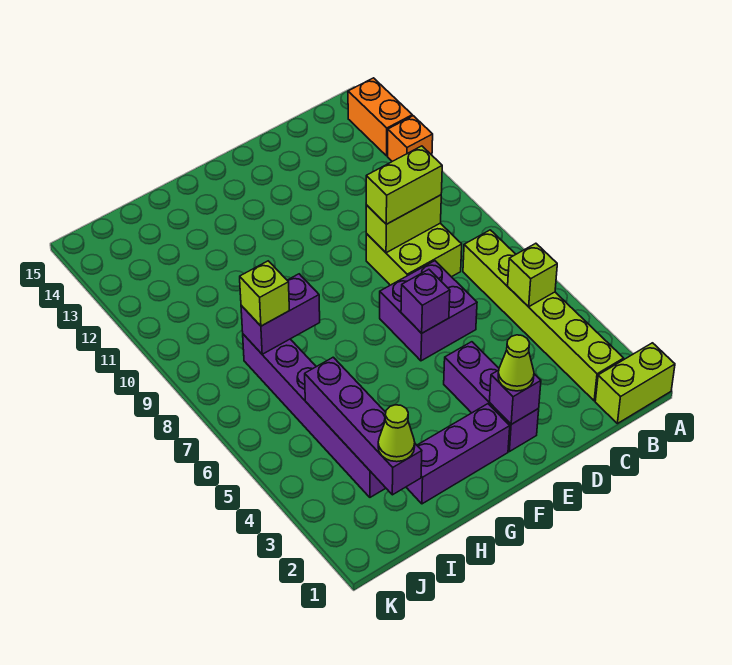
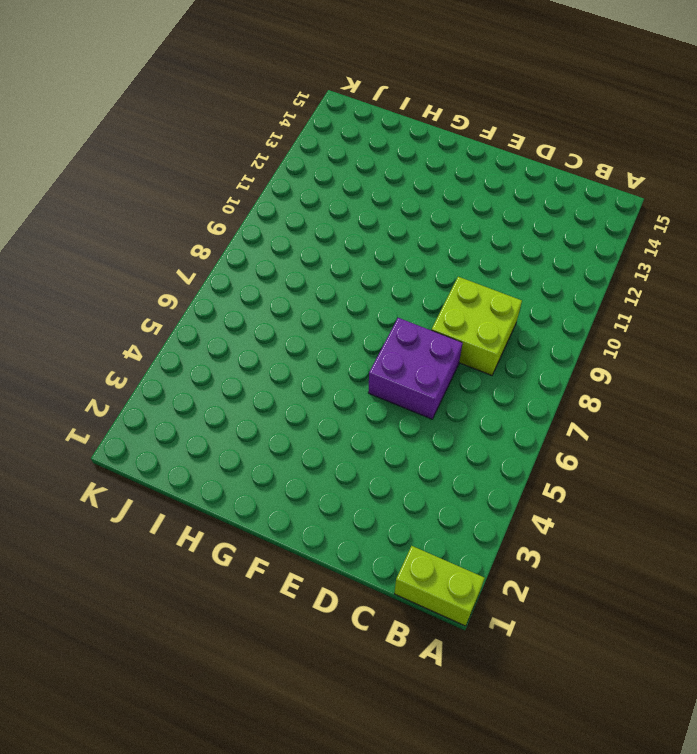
none -> orange brick A12 level 1
none -> orange brick A13:A14 level 1
none -> lime brick B2:B7 level 1

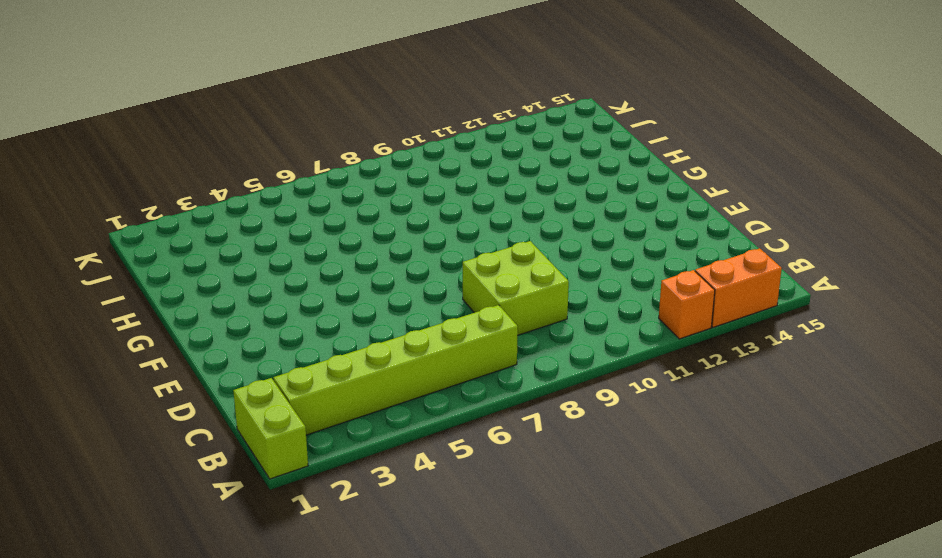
none -> purple brick D6:E7 level 1
none -> purple brick E2:E4 level 1
none -> purple brick F2:H2 level 1

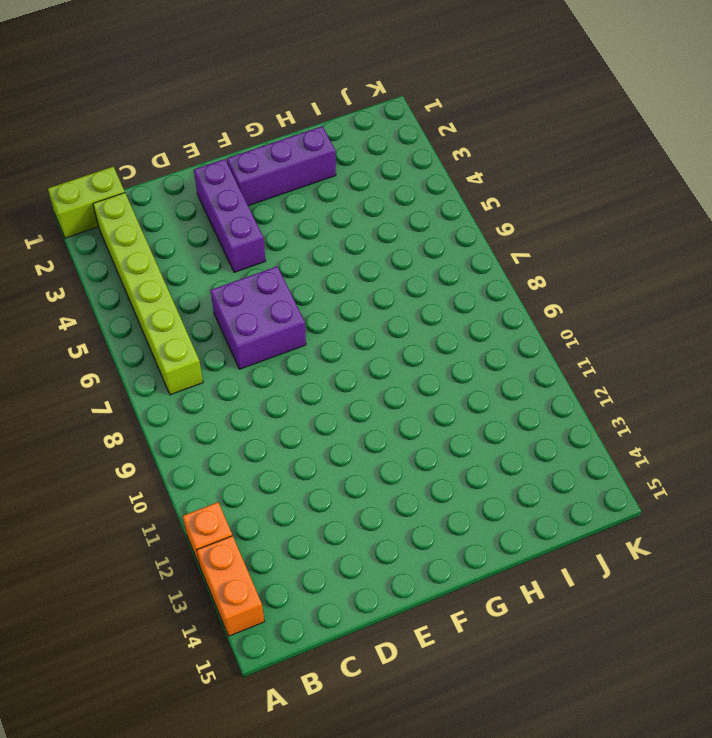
none -> lime brick C8:D9 level 1
none -> purple brick I3:I8 level 1
none -> lime brick B5 level 2

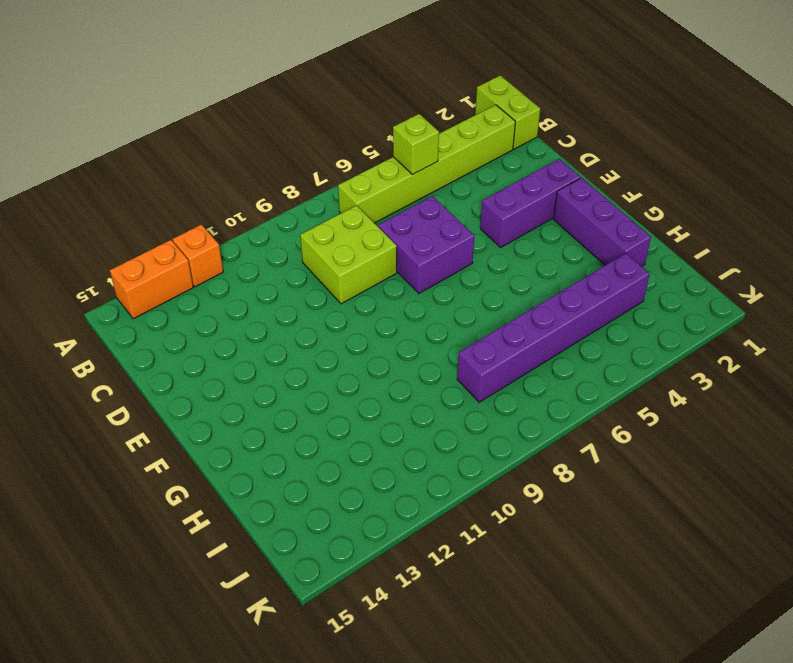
none -> lime brick C9:D9 level 2
none -> purple brick E2 level 2
none -> purple brick E6 level 2

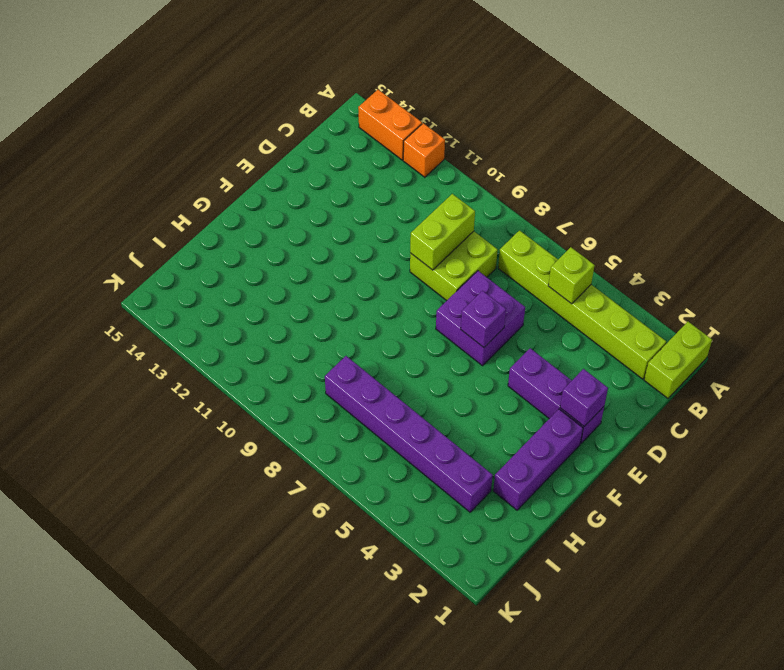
none -> purple brick H8:I8 level 2
none -> purple brick I2:I5 level 2
none -> lime brick C9:D9 level 3

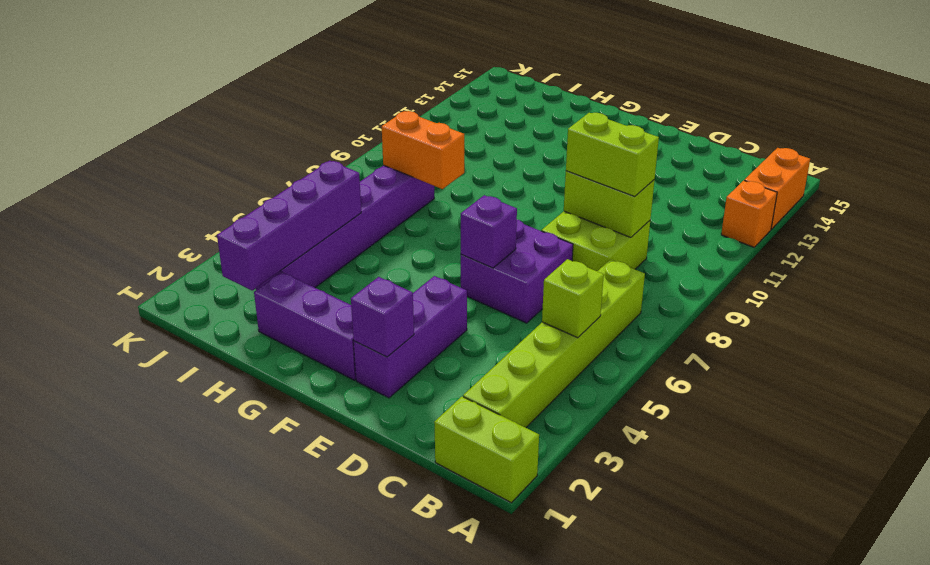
orange brick H8:I8 level 2 -> purple brick H8:I8 level 2
none -> lime cone E2 level 3
none -> lime cone I2 level 3
none -> lime brick I8 level 3

